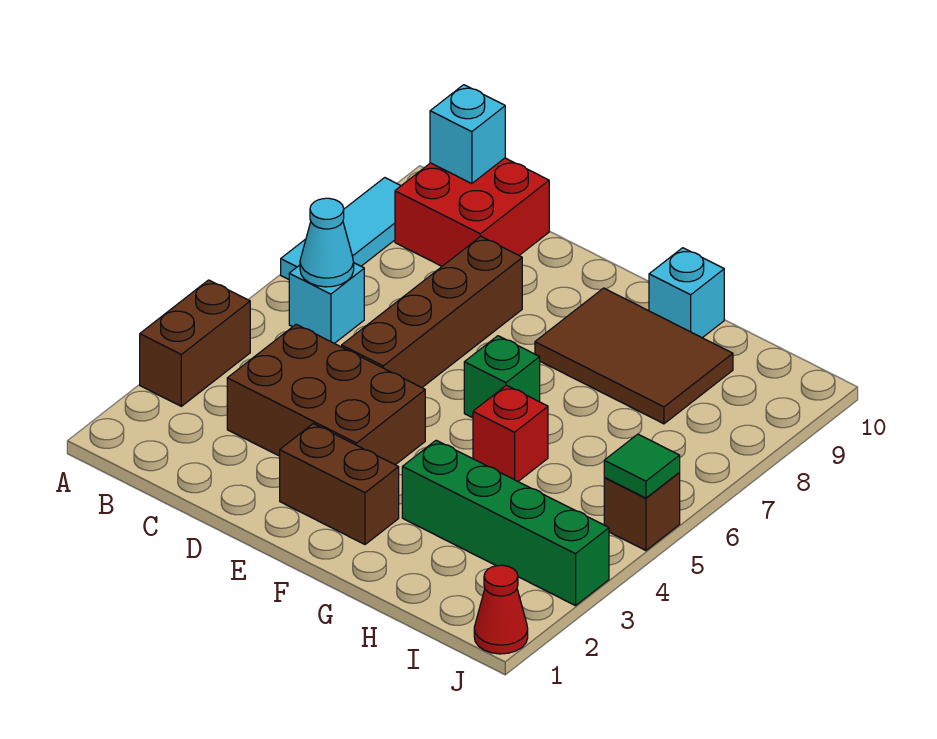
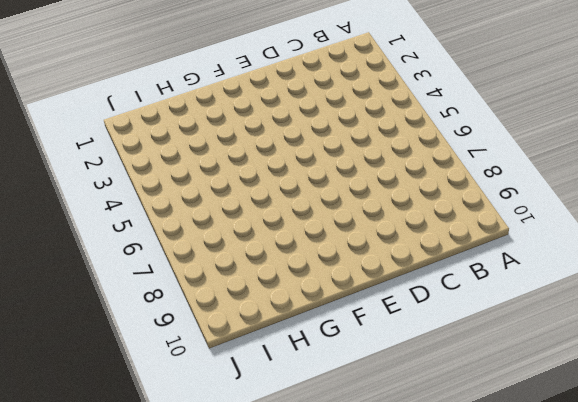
none -> brown brick A3:A4 level 1
none -> cyan tile A7:A9 level 1
none -> cyan brick B6 level 1

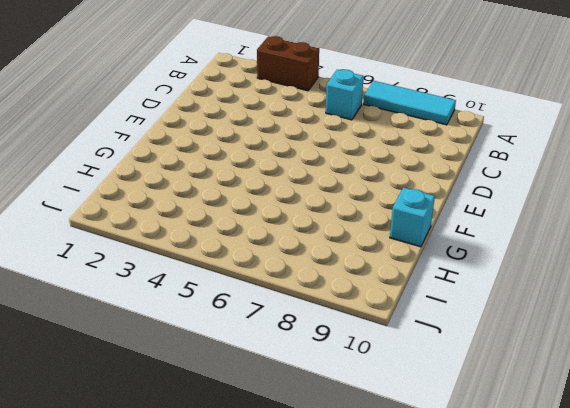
none -> red brick B9:C10 level 1
none -> brown brick C3:E4 level 1
none -> brown brick D5:D8 level 1

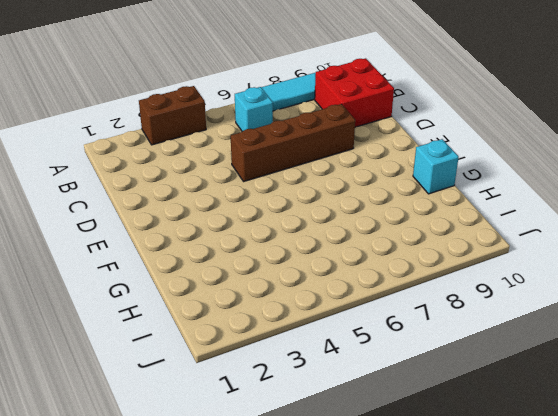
none -> brown brick C3:E4 level 1
none -> brown brick E2:F2 level 1
none -> green brick F6 level 1

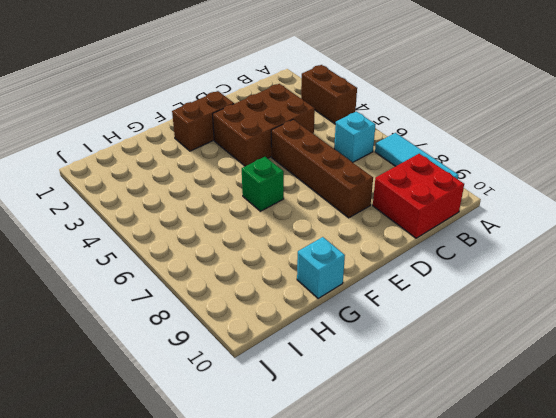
none -> brown tile F8:H9 level 1
none -> green brick G3:J3 level 1
none -> red brick G5 level 1

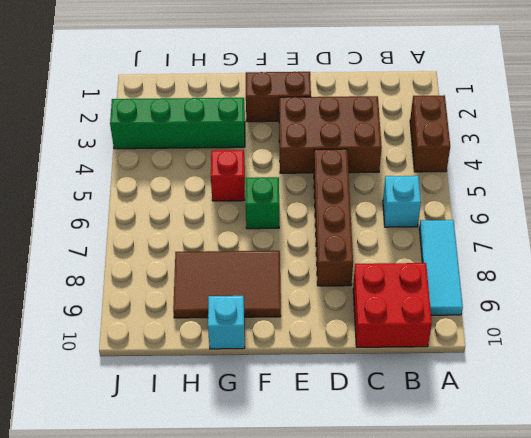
none -> red cone J1 level 1
none -> brown brick J5 level 1
none -> cyan cone B6 level 2

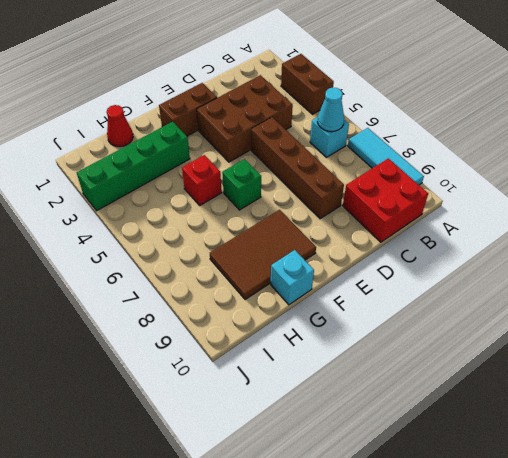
red cone H1 level 1 -> red cone J1 level 1
none -> brown brick J5 level 1
none -> cyan brick B10 level 2
none -> green tile J5 level 2

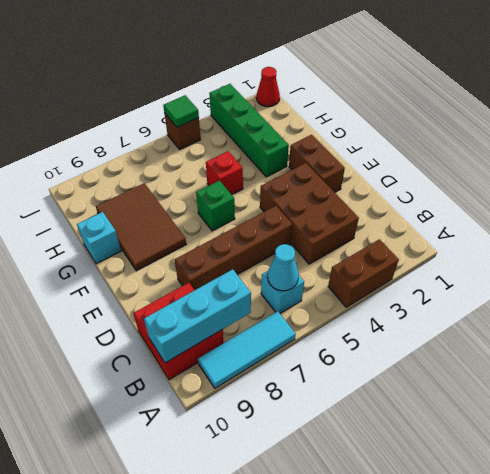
cyan brick B8:B10 level 2 -> cyan brick B10 level 2

